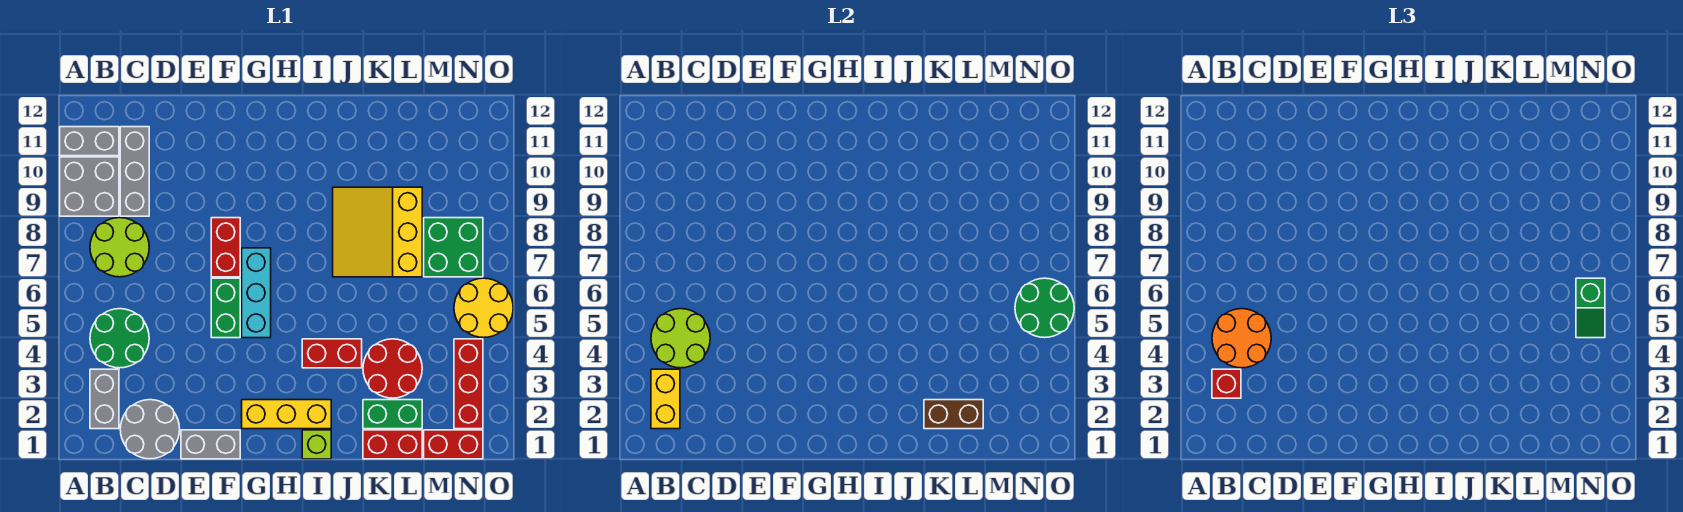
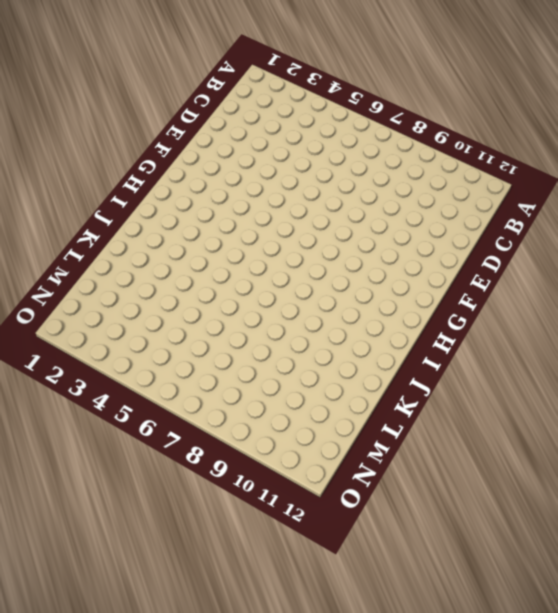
none -> grey brick A9:B10 level 1
none -> grey brick A11:B11 level 1
none -> grey brick B2:B3 level 1

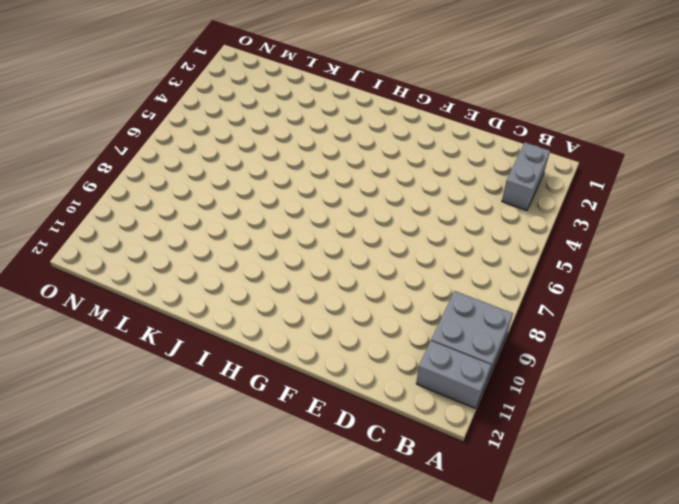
none -> green round brick B4:C5 level 1
none -> lime round brick B7:C8 level 1
none -> grey round brick C1:D2 level 1

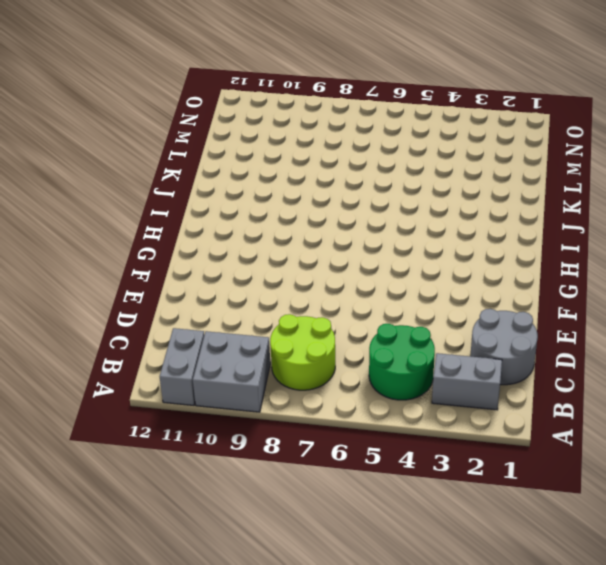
none -> grey brick C9:C11 level 1
none -> grey brick E1:F1 level 1
none -> green brick F5:F6 level 1

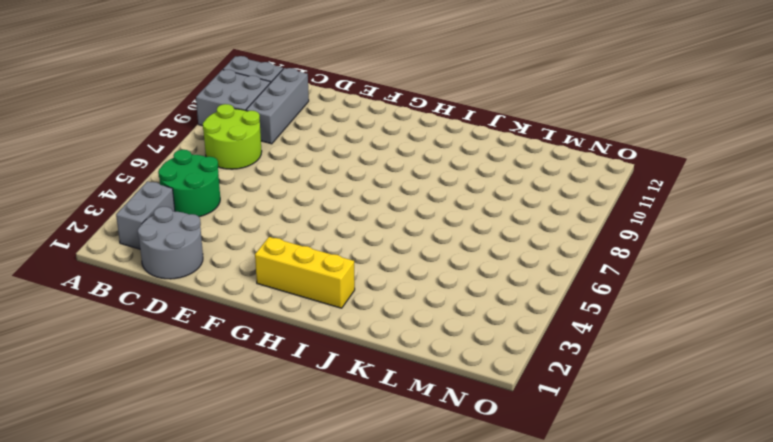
none -> grey brick E1:F1 level 1
none -> green brick F5:F6 level 1
none -> red brick F7:F8 level 1

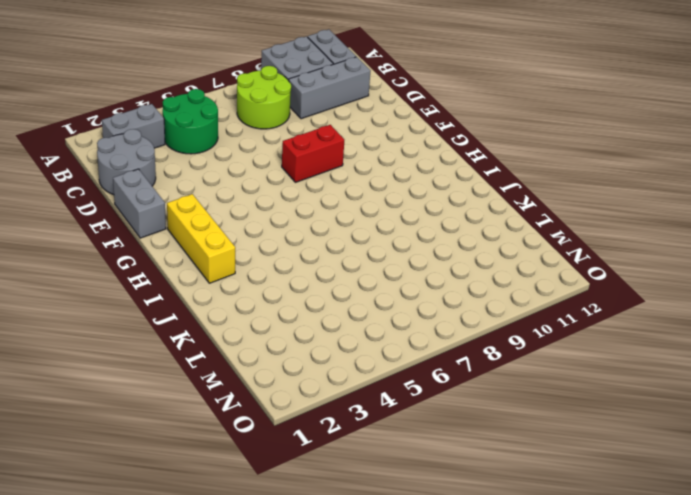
none -> green brick F5:F6 level 1
none -> cyan brick G5:G7 level 1
none -> lime brick I1 level 1

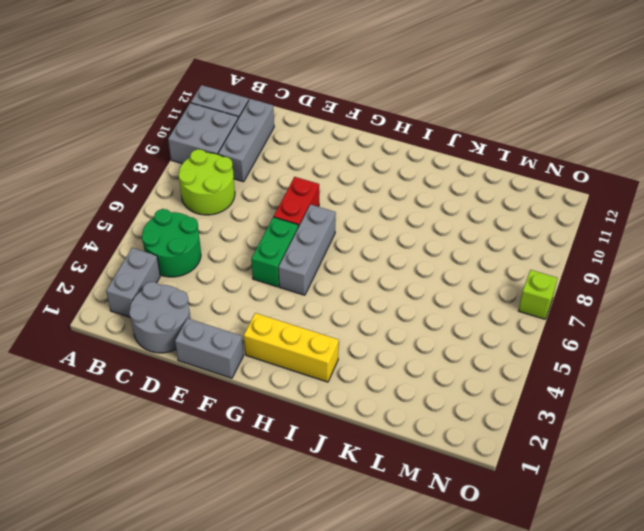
grey brick G5:G7 level 1 -> cyan brick G5:G7 level 1
lime brick O7 level 1 -> lime brick I1 level 1
none -> red brick I4:J4 level 1
none -> yellow slope J7:L9 level 1 top L
none -> red brick K1:L1 level 1

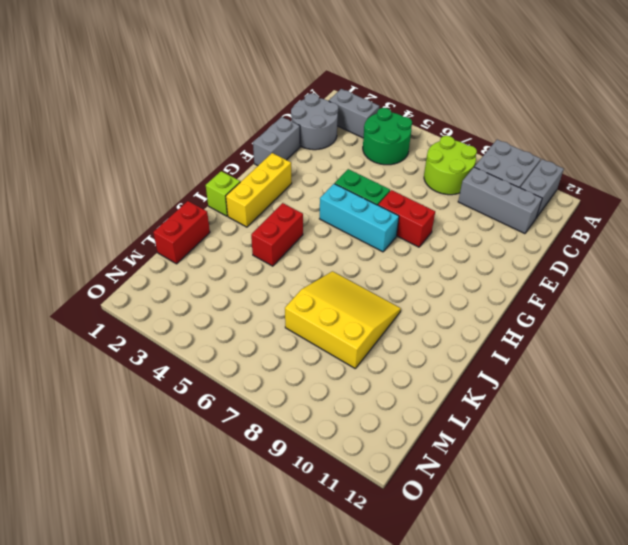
none -> green brick K2:L2 level 1
none -> red round brick K3:L4 level 1
none -> red brick M1:N1 level 1

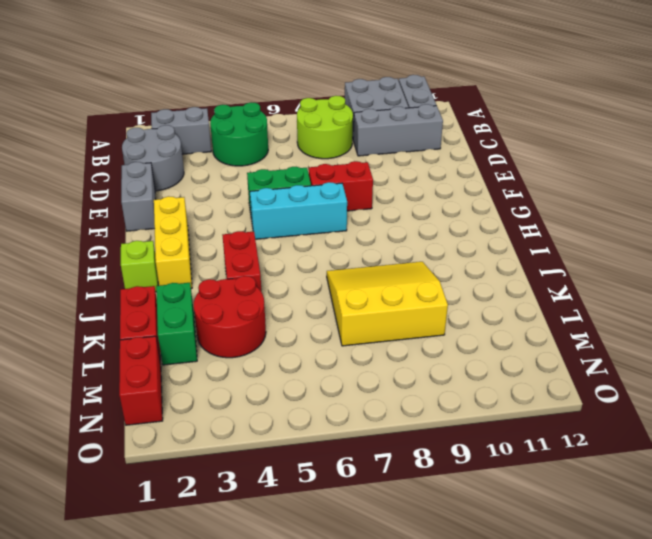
none -> green brick M7:N8 level 1
none -> red brick N2:N4 level 1
none -> yellow round brick N5:O6 level 1

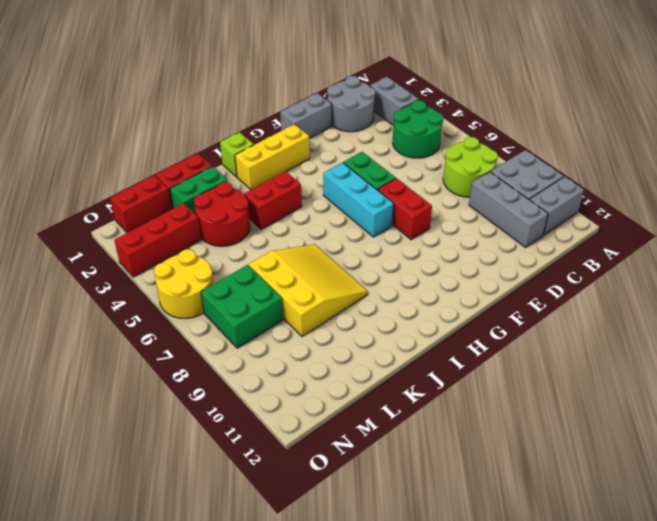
red brick M3:O3 level 1 -> red brick N2:N4 level 1
none -> yellow brick B2:B3 level 2
none -> lime round brick B4:C5 level 2
none -> brown brick K2:L2 level 2

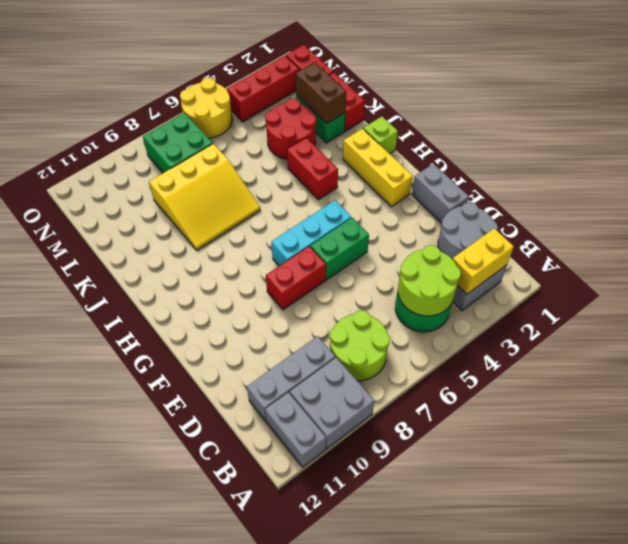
none -> green round brick N5:O6 level 2
none -> red brick B3 level 3
none -> orange round brick B4:C5 level 3

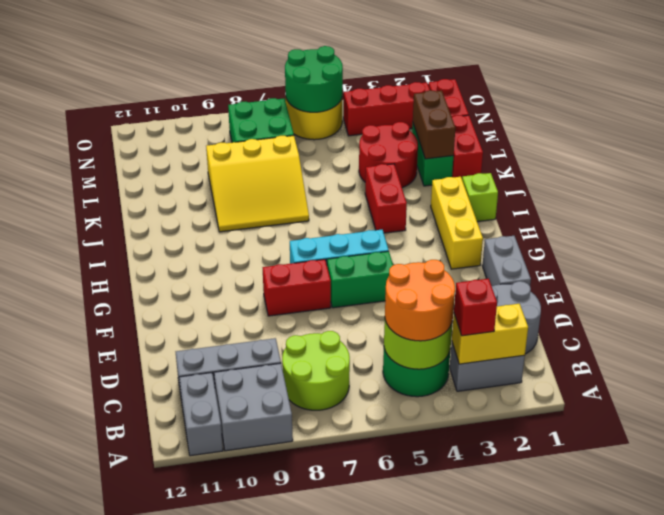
none -> green slope N5:N6 level 3 top 6

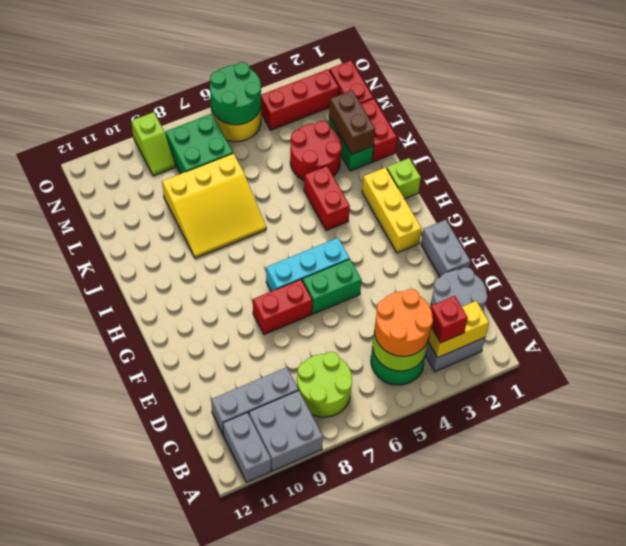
lime slope N9:O9 level 1 top O -> none
none -> green slope N5:N6 level 3 top 6

